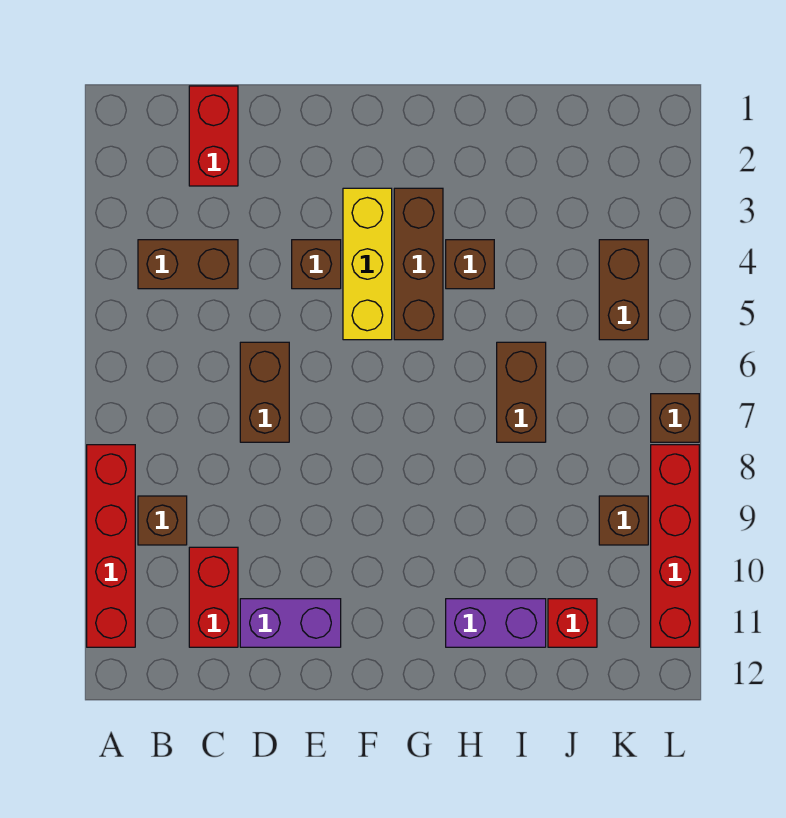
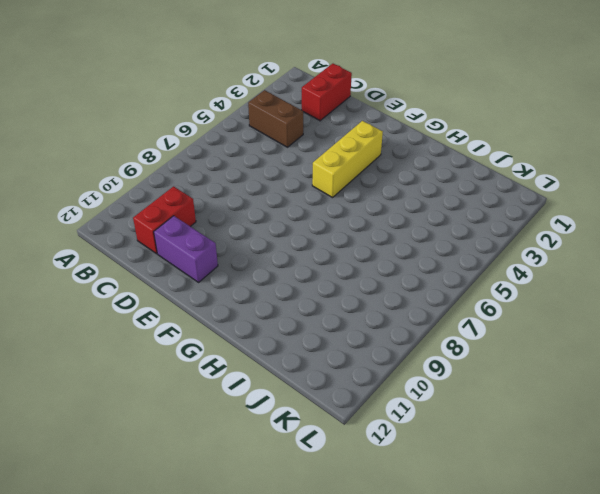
none -> red brick A8:A11 level 1
none -> brown brick B9 level 1
none -> brown brick D6:D7 level 1

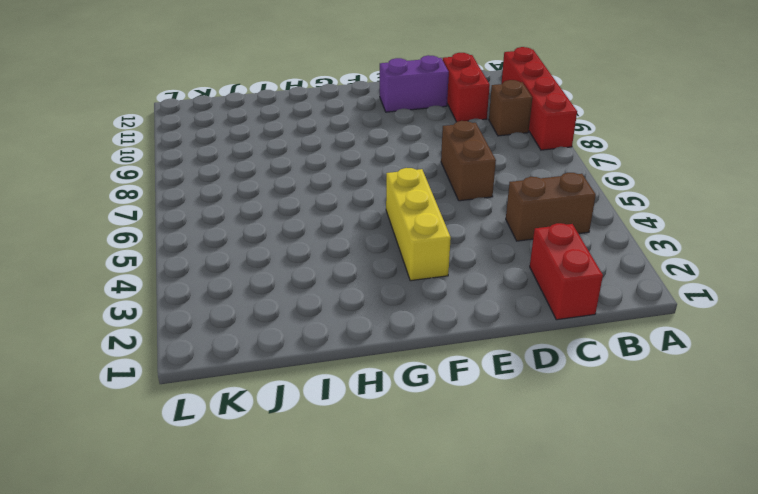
none -> brown brick E4 level 1
none -> brown brick G3:G5 level 1
none -> brown brick H4 level 1

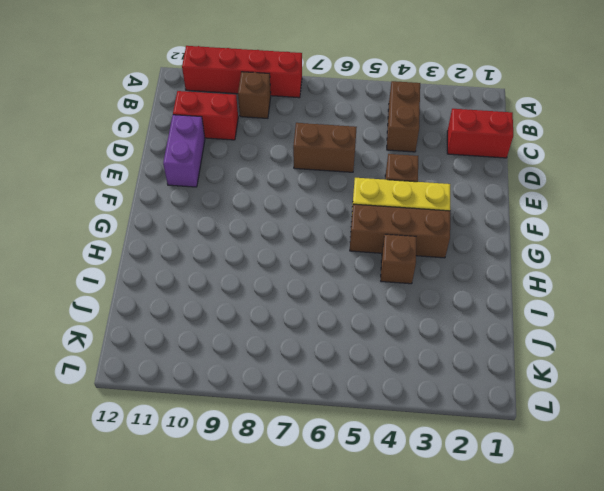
none -> purple brick H11:I11 level 1
none -> brown brick I6:I7 level 1
none -> red brick J11 level 1

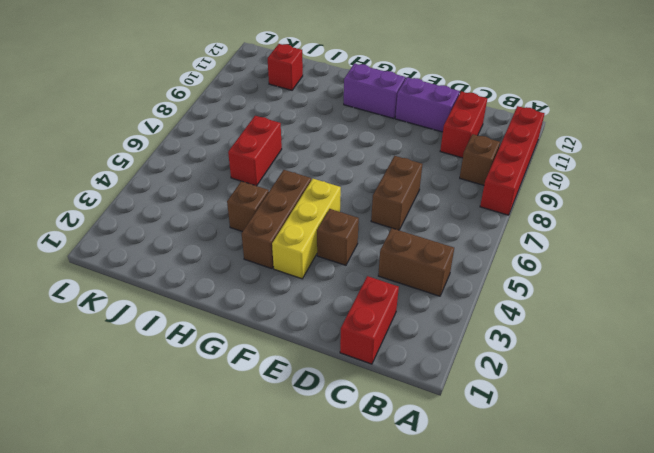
purple brick F11:G11 level 1 -> purple brick H11:I11 level 1
red brick I6:I7 level 1 -> brown brick I6:I7 level 1
none -> brown brick K4:K5 level 1
none -> brown brick K9 level 1
none -> brown brick L7 level 1

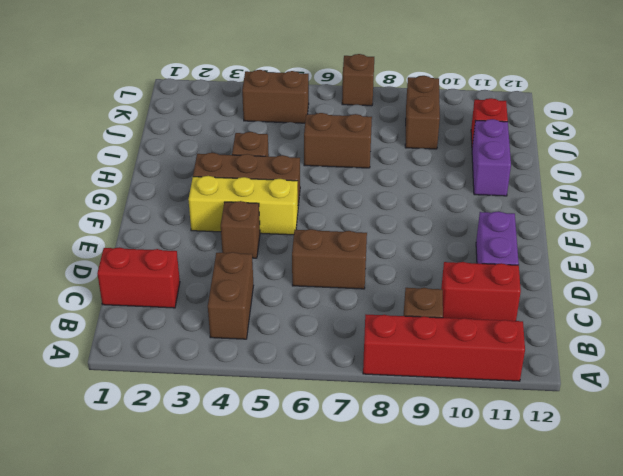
brown brick J9:K9 level 1 -> brown brick K9 level 1
none -> red brick L8:L11 level 1

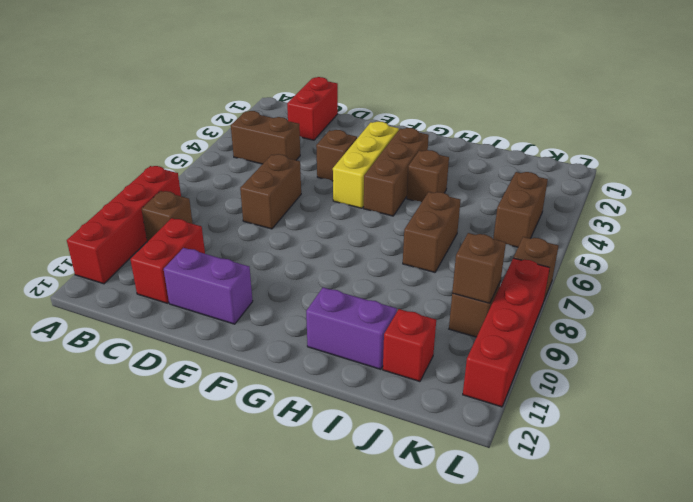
brown brick K9 level 2 -> none

